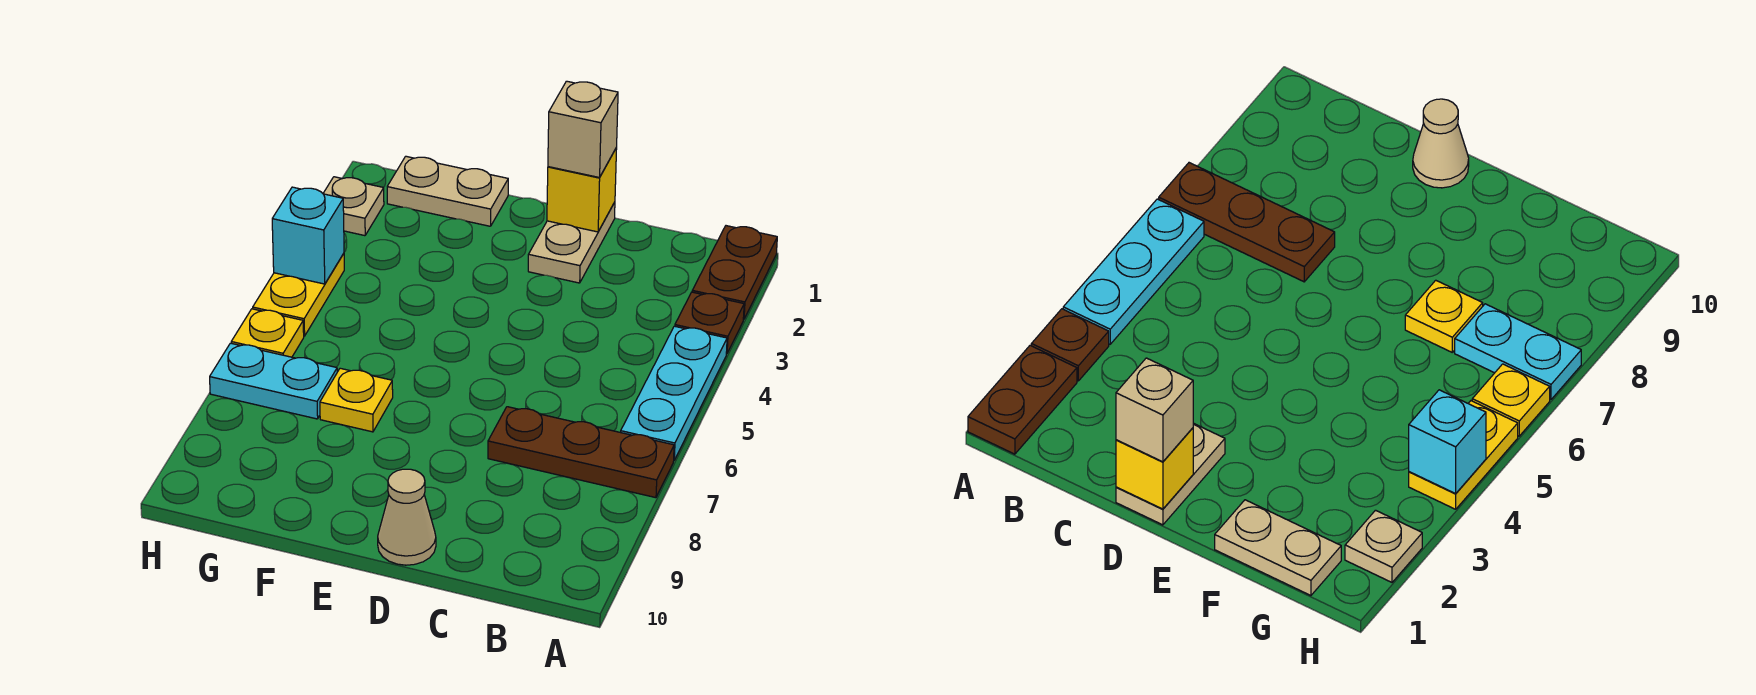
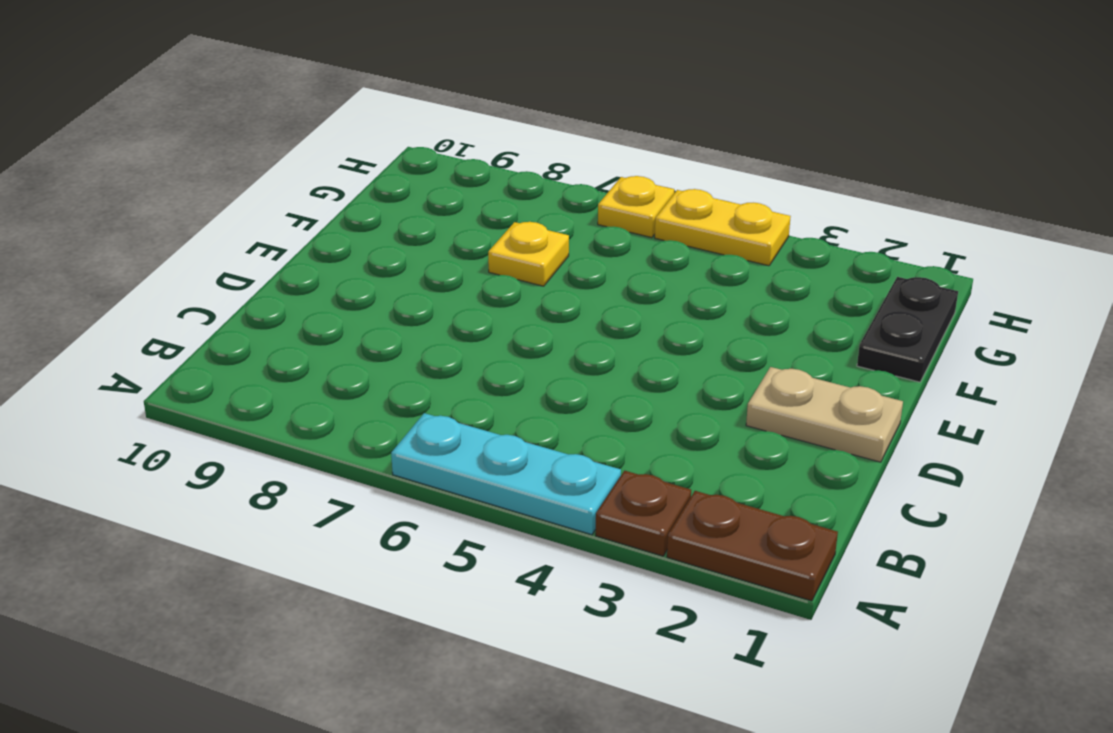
black plate F1:G1 level 1 -> tan plate F1:G1 level 1
none -> brown plate A7:C7 level 1
none -> tan cone D10 level 1
none -> cyan plate G7:H7 level 1

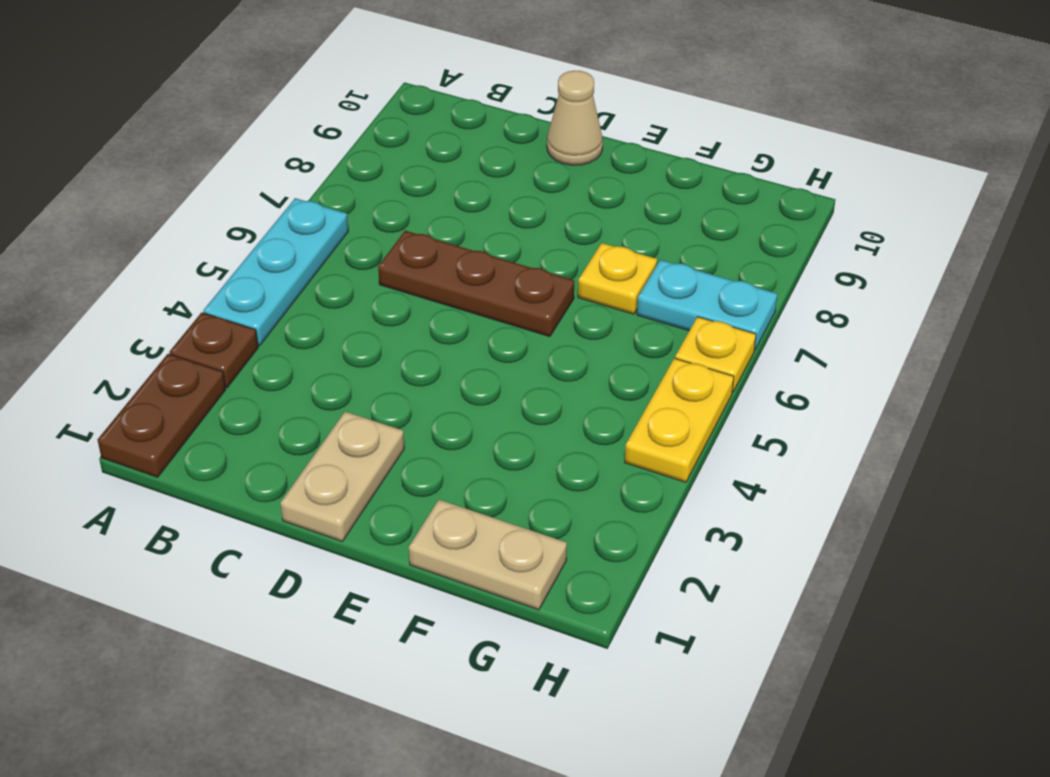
brown plate C6:E6 level 1 -> brown plate A7:C7 level 1
none -> tan plate H2 level 1
none -> yellow brick D1 level 2
none -> cyan brick H4 level 2

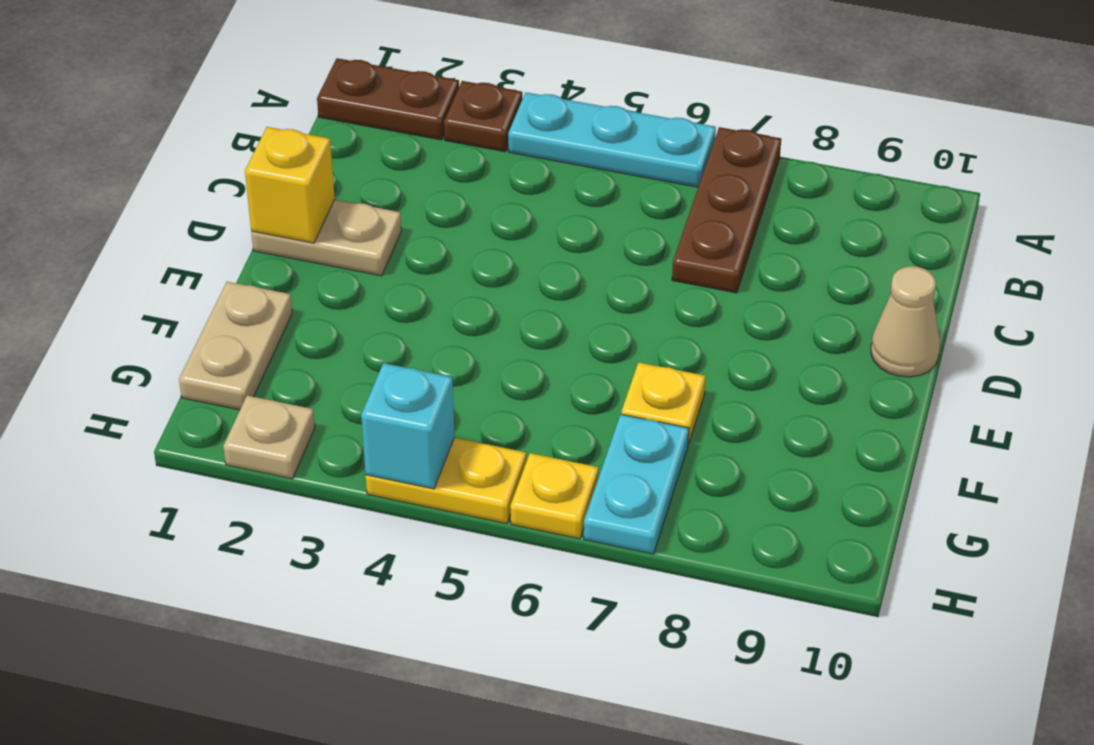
none -> tan brick D1 level 3

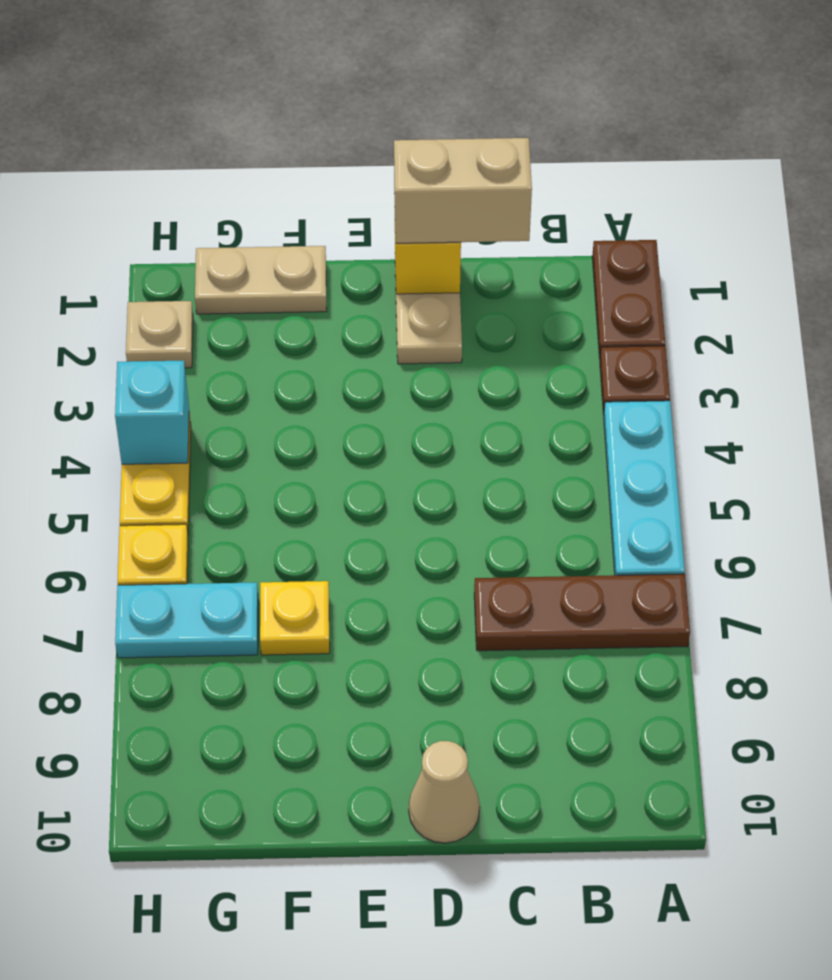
tan brick C1:D1 level 3 -> tan brick D1 level 3

